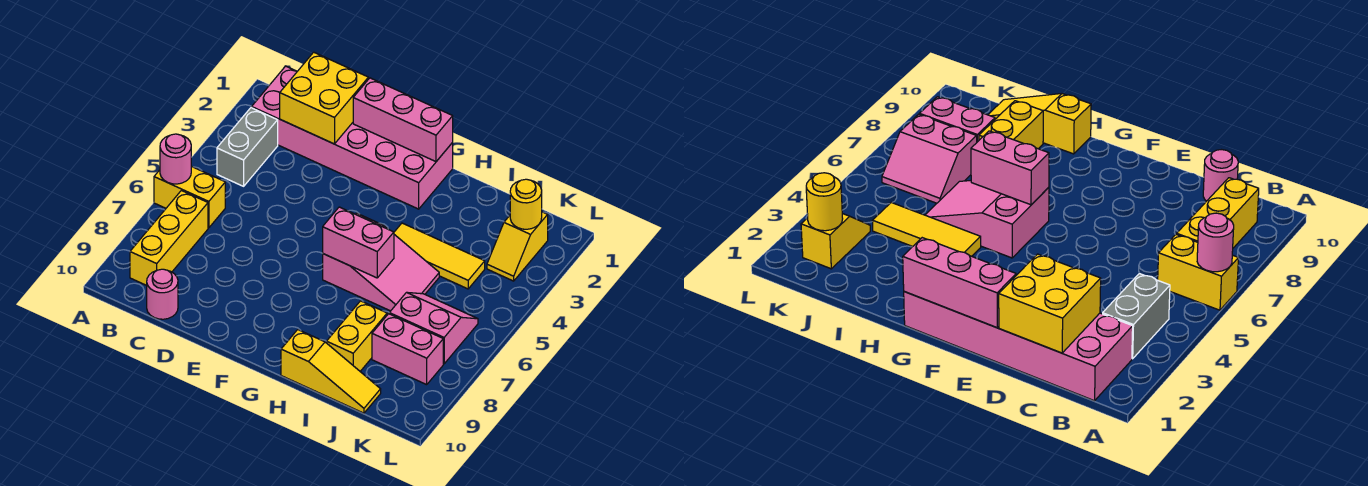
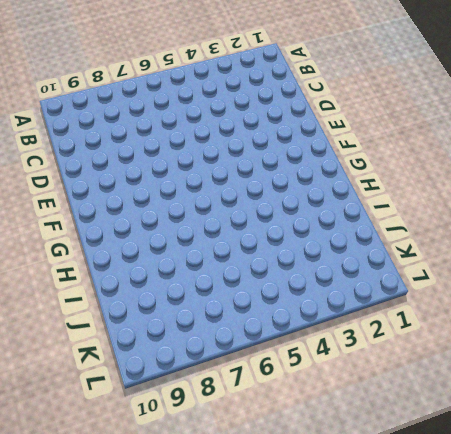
none -> yellow brick A6:B6 level 1
none -> pink brick B1:G2 level 1
none -> grey brick B3:B4 level 1

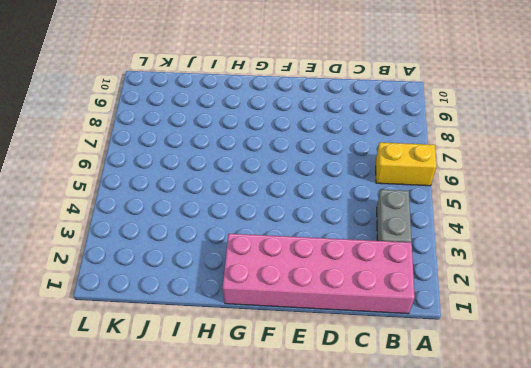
none -> yellow brick B7:B9 level 1
none -> pink round brick C10 level 1
none -> pink slope G5:I6 level 1 top G

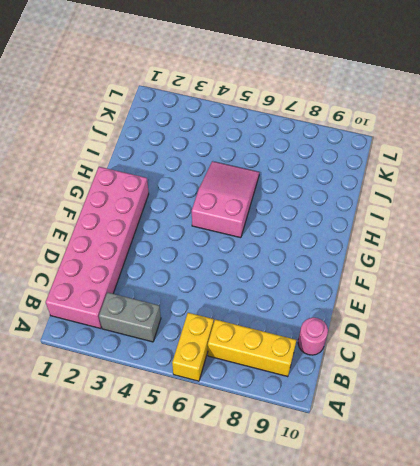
none -> yellow tile H4:J4 level 1
none -> yellow slope H10:J10 level 1 top H
none -> yellow brick I8:I9 level 1

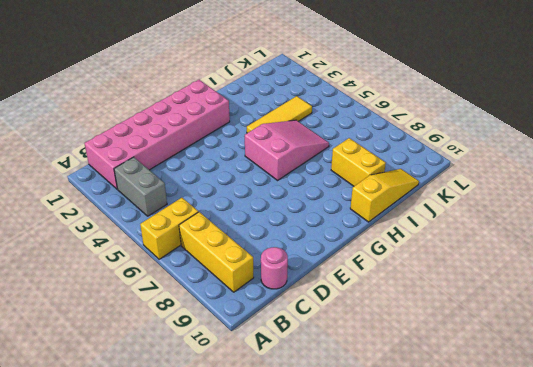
none -> pink slope J6:K7 level 1 top 7
none -> pink brick J8:K8 level 1
none -> yellow slope K2:K3 level 1 top 2

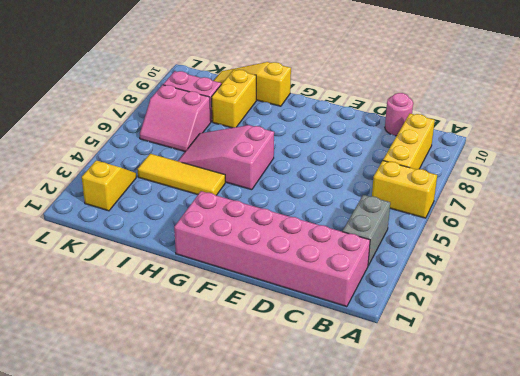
none -> pink round brick A6 level 2
none -> yellow brick C1:D2 level 2
none -> pink brick E1:G1 level 2

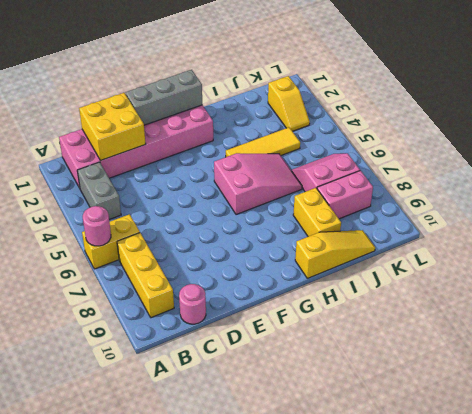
grey brick E1:G1 level 2 -> pink brick E1:G1 level 2
none -> pink brick G6:H6 level 2
none -> yellow round brick K2 level 2

